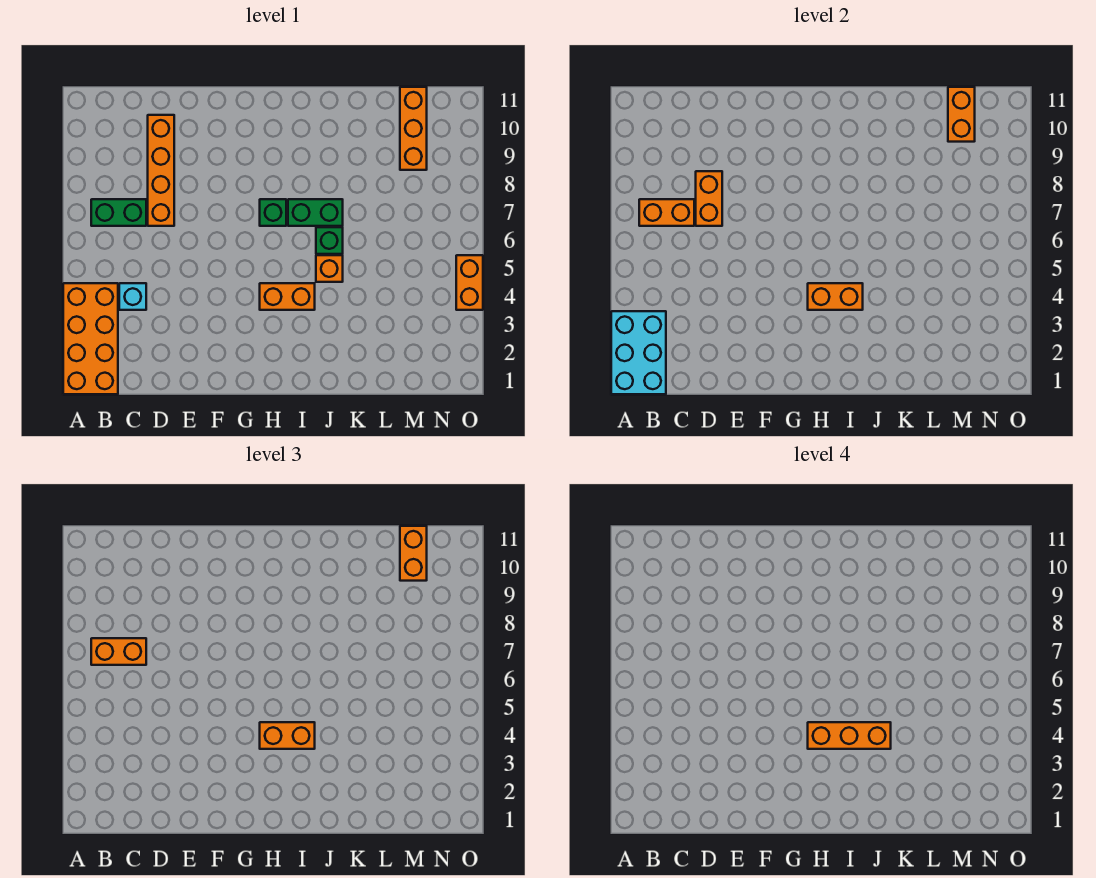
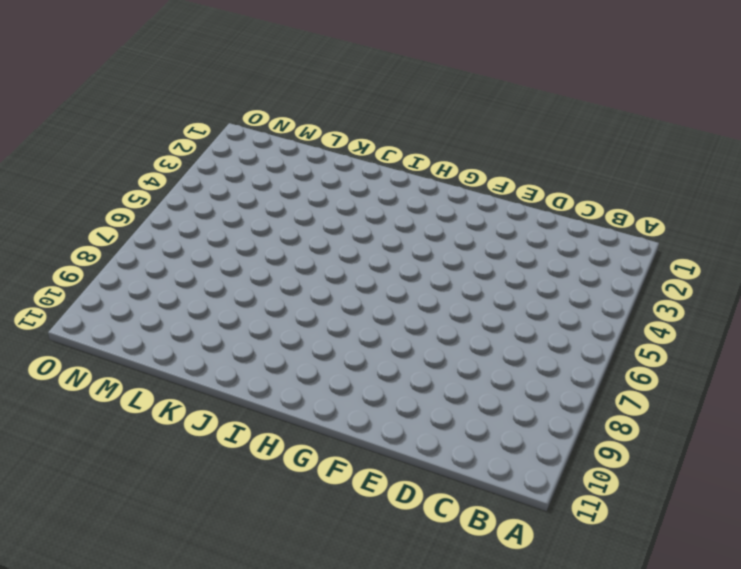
none -> orange brick A1:B4 level 1
none -> green brick B7:C7 level 1
none -> cyan brick C4 level 1

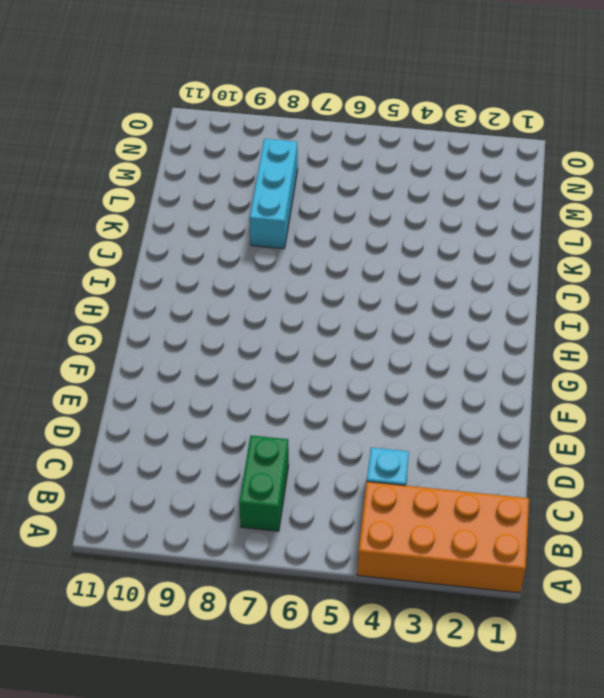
cyan brick K8:M8 level 1 -> none
none -> orange brick D7:D10 level 1
none -> orange brick H4:I4 level 1
none -> green brick H7 level 1

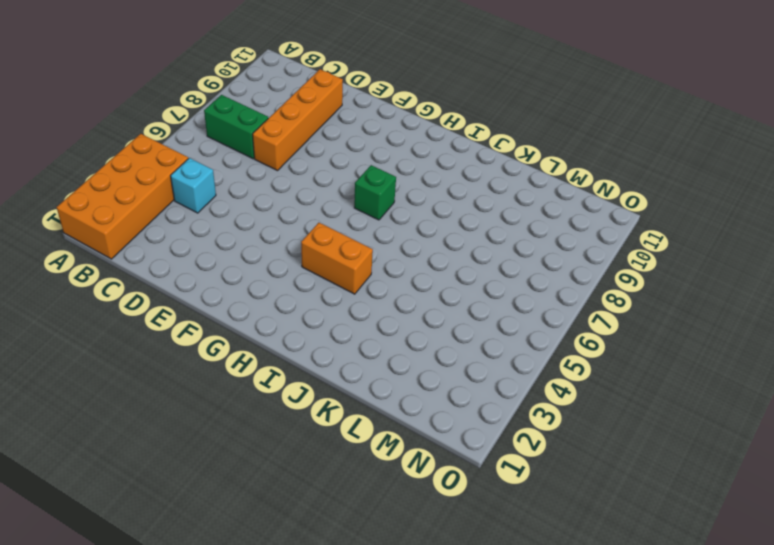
none -> green brick I7:J7 level 1
none -> orange brick J5 level 1
none -> green brick J6 level 1

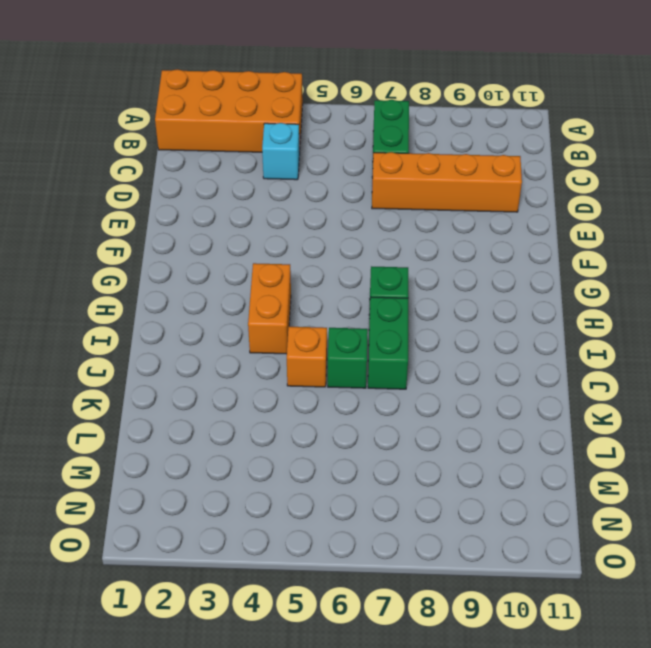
none -> orange brick M9:M11 level 1
none -> orange brick O4:O5 level 1
none -> cyan brick A1:B3 level 2

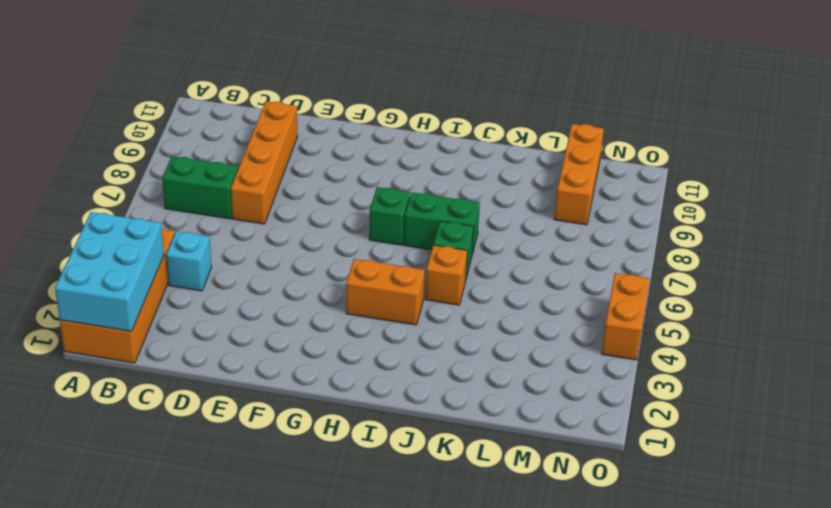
none -> orange brick B7:C7 level 2
none -> orange brick D7:D8 level 2
none -> orange brick H4:I4 level 2

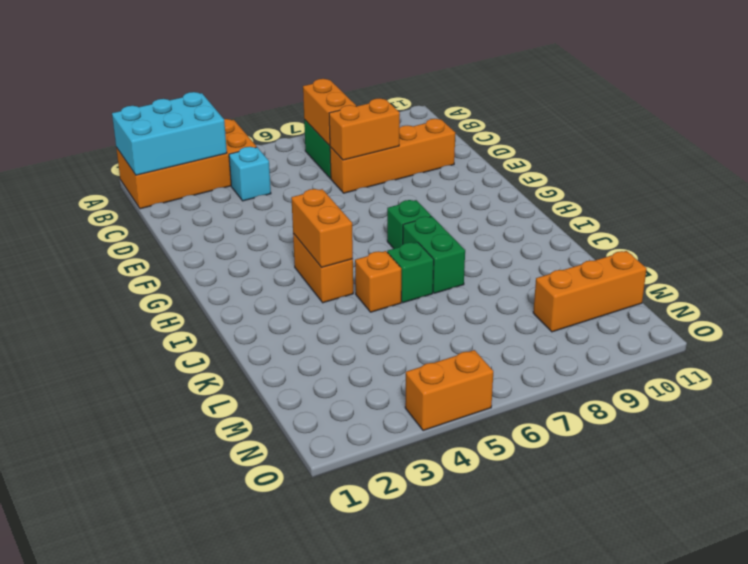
none -> orange brick M10:M11 level 2
none -> orange brick B7:C7 level 3
none -> orange brick H4:I4 level 3

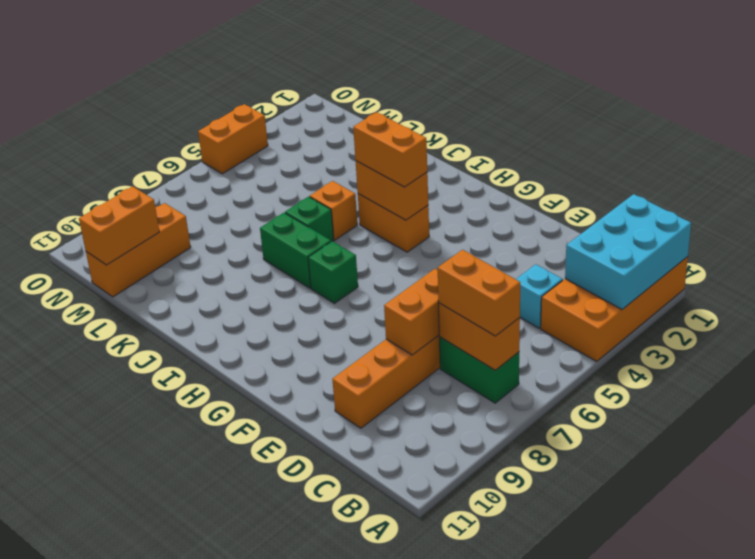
none -> orange brick M10:M11 level 3
none -> orange brick H4:J4 level 4

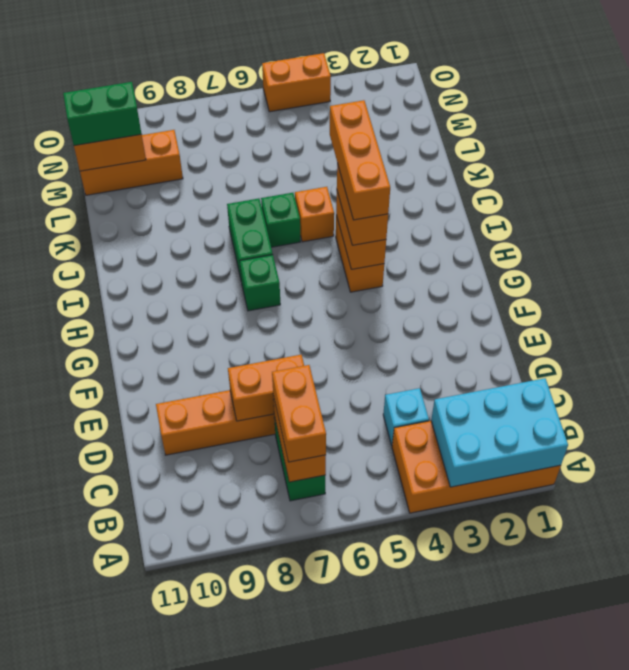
green brick M10:M11 level 3 -> orange brick M10:M11 level 3

